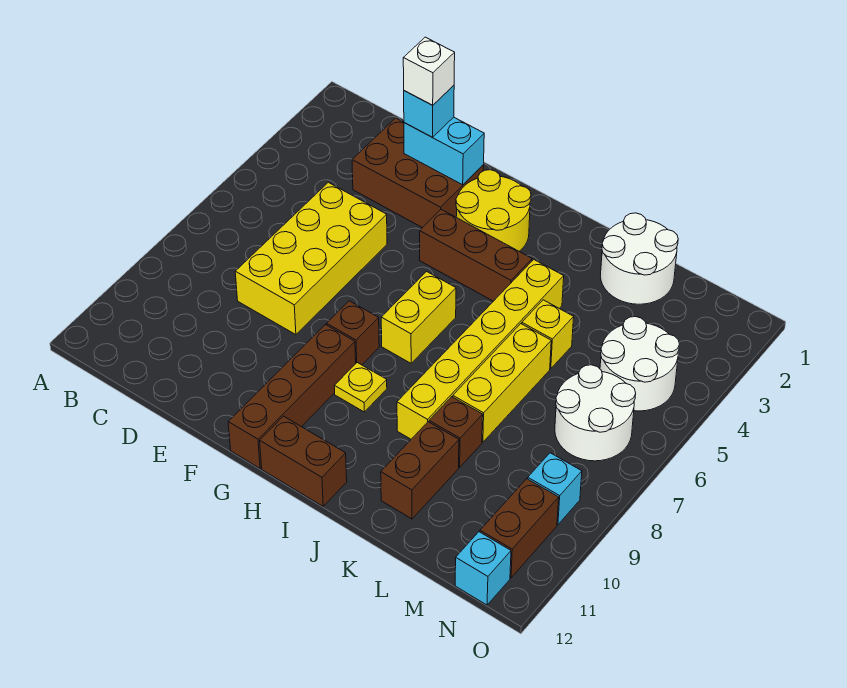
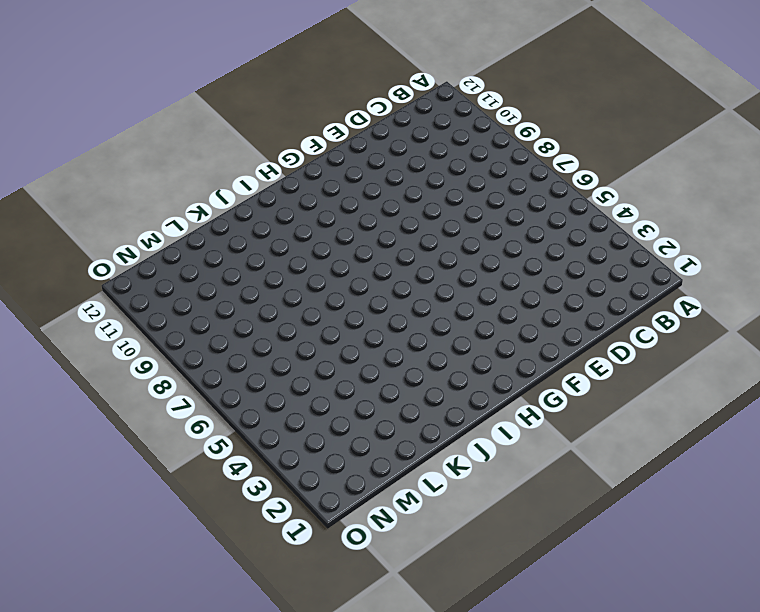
none -> brown brick D2:F3 level 1
none -> yellow brick D5:E8 level 1
none -> yellow round brick G2:H3 level 1

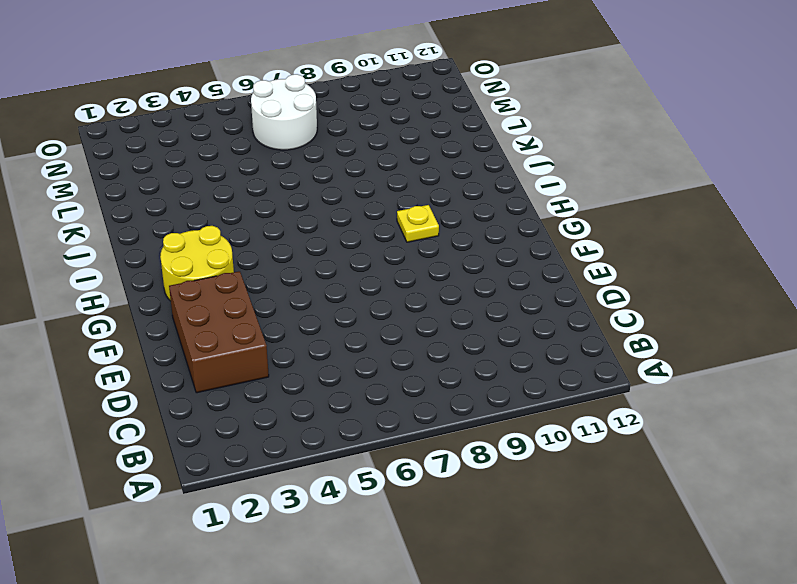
none -> yellow brick D5:E8 level 1
none -> brown brick G4:I4 level 1
none -> brown brick G8 level 1

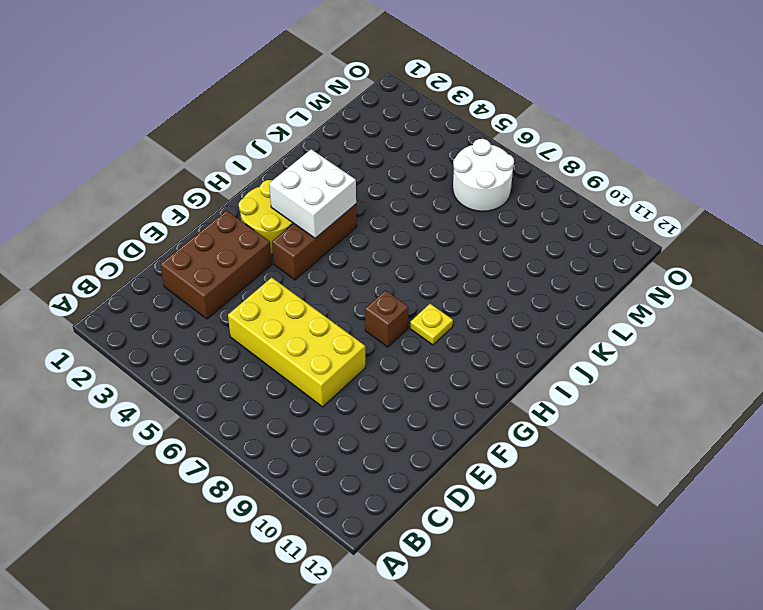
white brick H3:I4 level 2 -> none
none -> brown brick G9:G12 level 1
none -> yellow brick H6:H7 level 1
none -> brown brick H12:I12 level 1

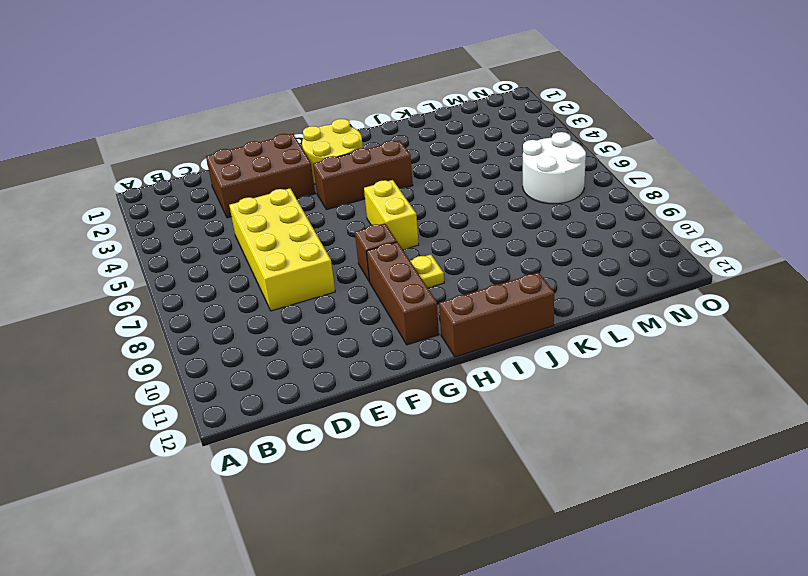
brown brick G9:G11 level 1 -> brown brick G9:G12 level 1
brown brick H12:J12 level 1 -> brown brick H12:I12 level 1
none -> yellow brick J4:J9 level 1
none -> white round brick K1:L2 level 1
none -> yellow brick K5 level 1

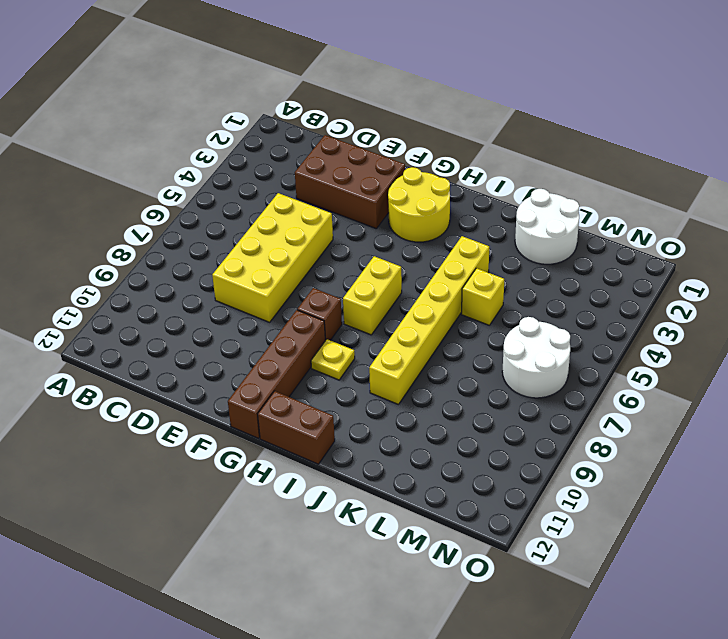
none -> brown brick G4:I4 level 1
none -> yellow brick K6:K8 level 1
none -> brown brick K9 level 1

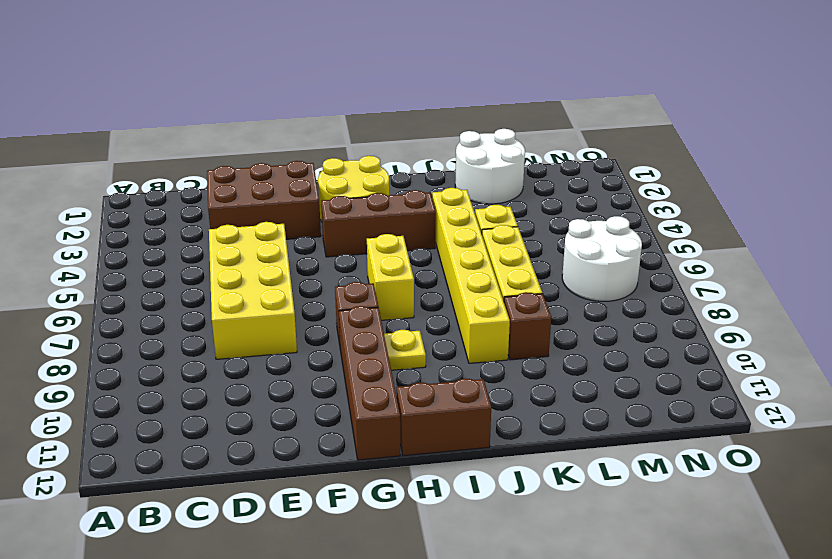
none -> brown brick K10:K11 level 1
none -> white round brick M4:N5 level 1
none -> cyan brick N9 level 1

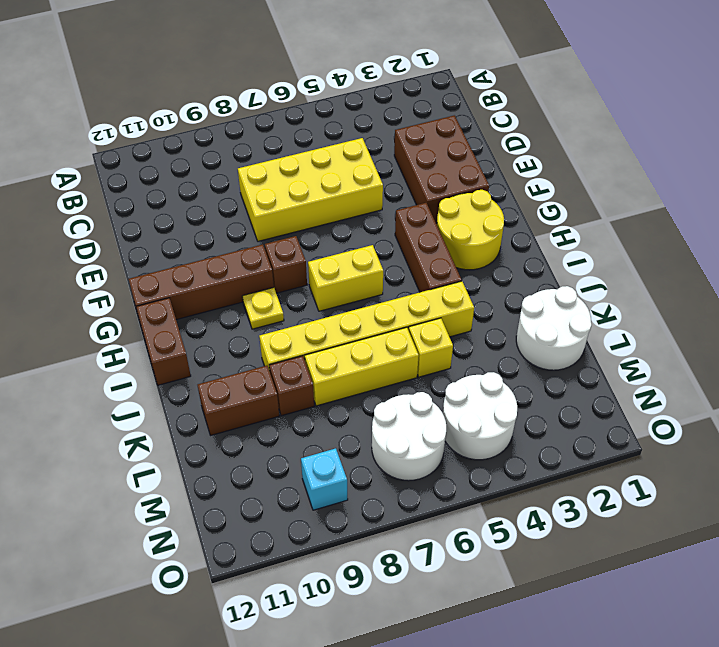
none -> brown brick N10:N11 level 1
none -> cyan brick N12 level 1
none -> cyan brick E2:F2 level 2

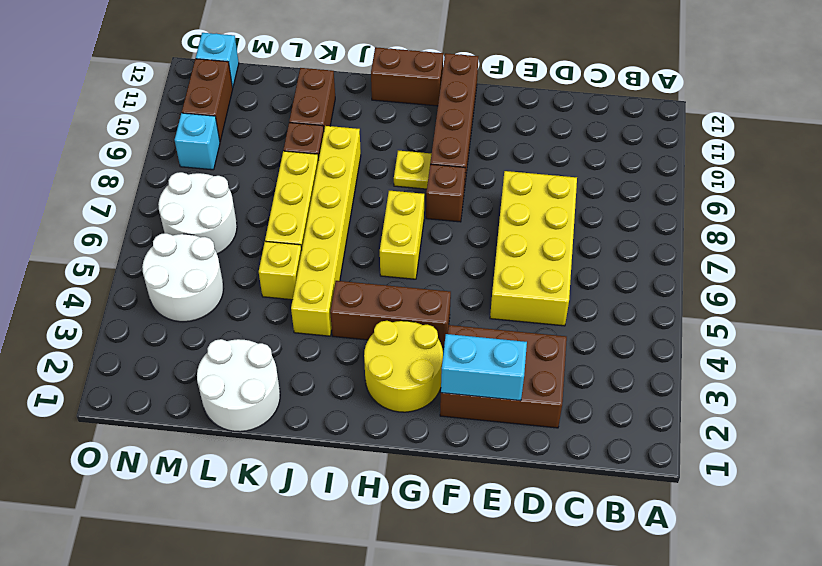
none -> cyan brick E2 level 3
none -> white brick E2 level 4

